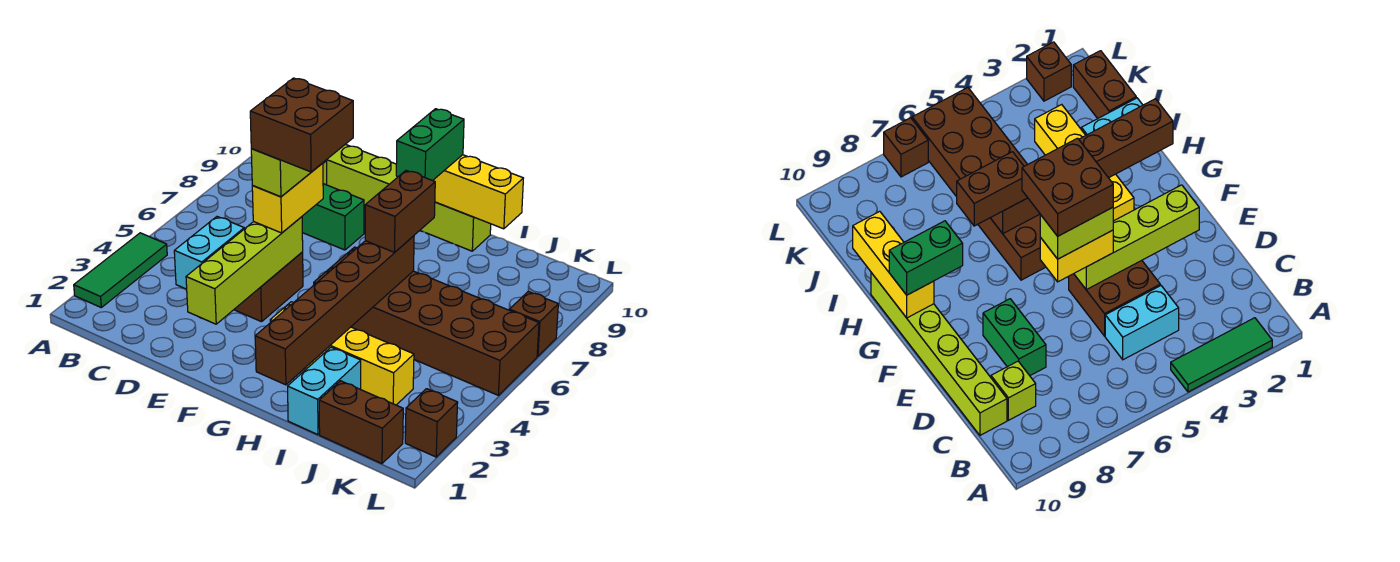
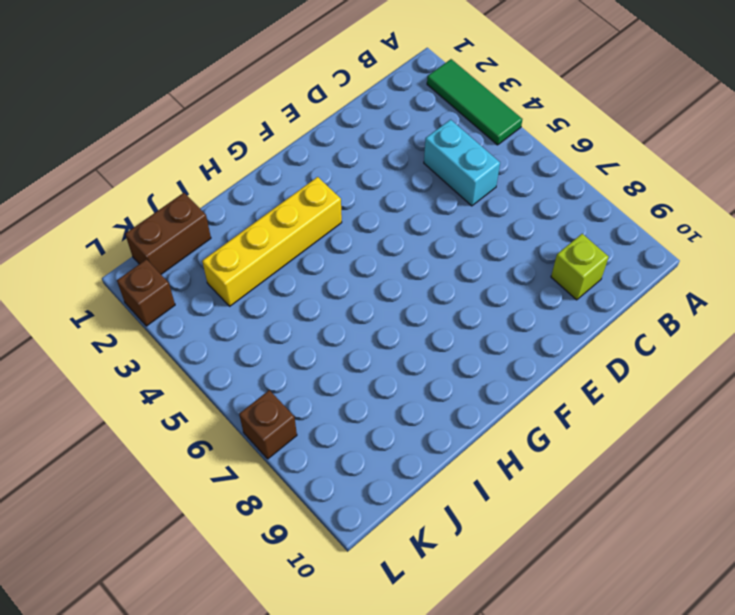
none -> lime brick C10:H10 level 1
none -> brown brick D4:E5 level 1
none -> green brick D8:E8 level 1

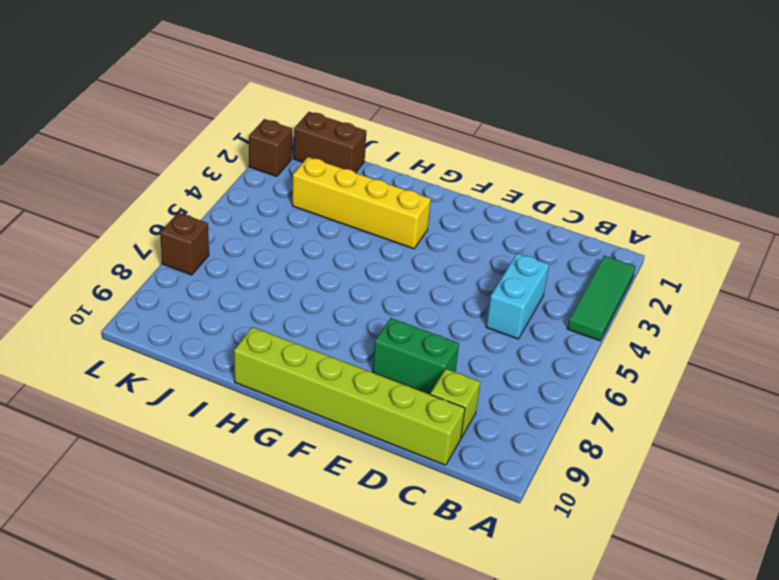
none -> brown brick D4:E5 level 1
none -> brown brick G5:L6 level 1
none -> cyan brick I1:I2 level 1

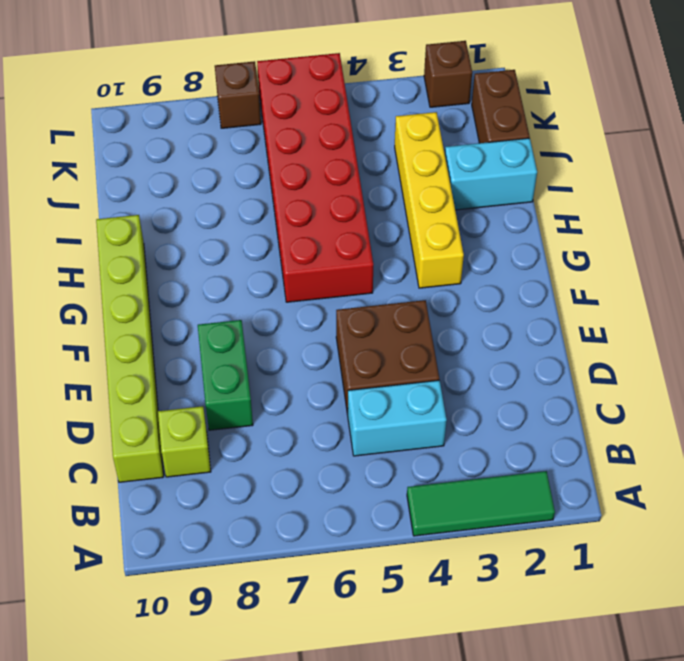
red brick G5:L6 level 1 -> brown brick G5:L6 level 1
none -> lime brick E2:E5 level 2
none -> yellow brick G10:I10 level 2
none -> brown brick H1:H6 level 2

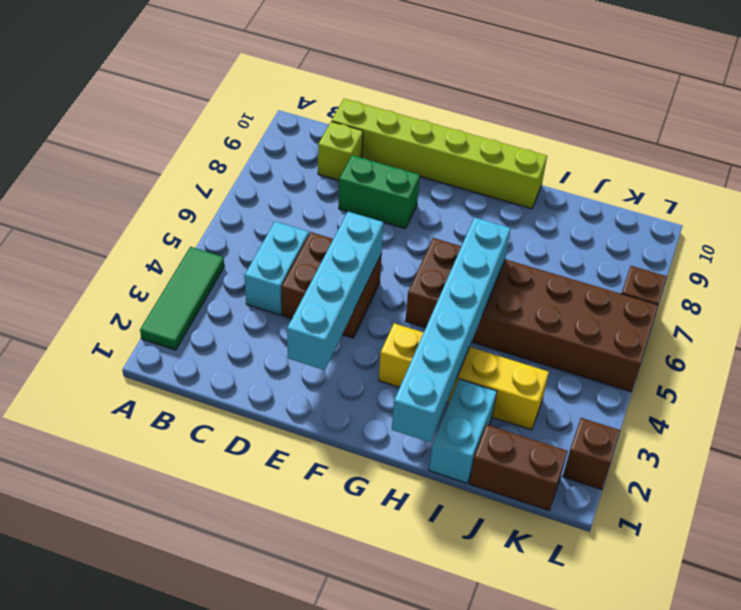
cyan brick E2:E5 level 2 -> lime brick E2:E5 level 2
cyan brick H1:H6 level 2 -> brown brick H1:H6 level 2
none -> yellow brick G10:I10 level 2
none -> yellow brick E5:E6 level 3
none -> green brick G9:G10 level 3

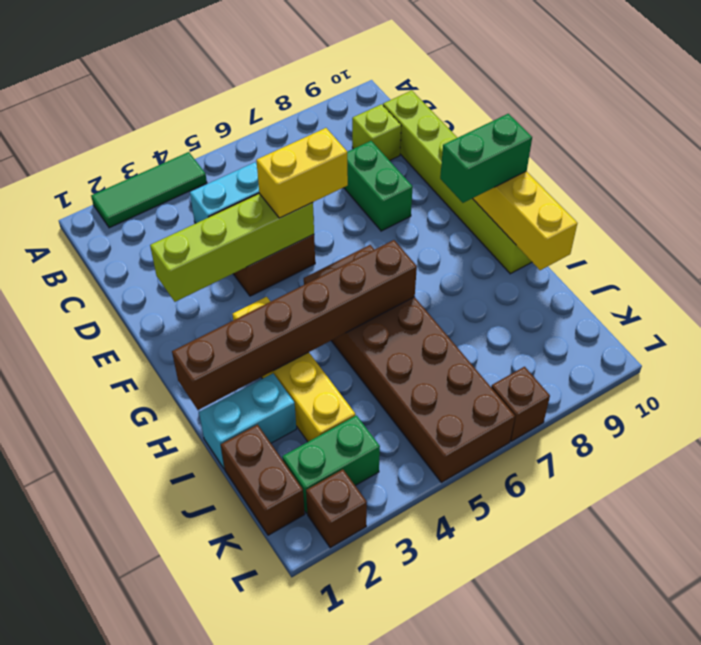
green brick K2:K3 level 1 -> none
none -> brown brick H6:H7 level 3
none -> lime brick E5:E6 level 4
none -> brown brick E5:F6 level 5

